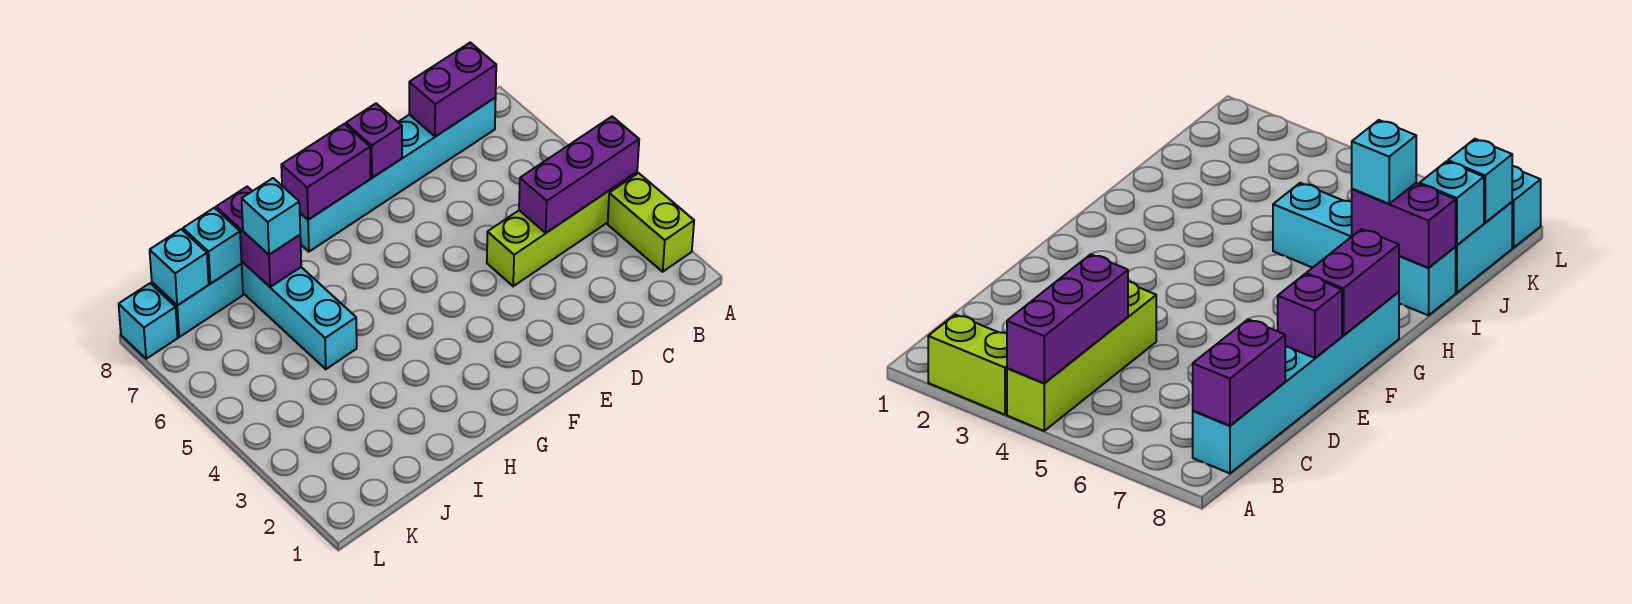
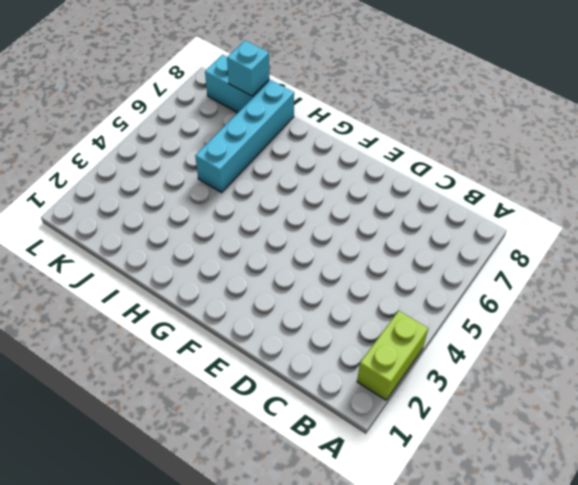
none -> lime brick A4:D4 level 1
none -> cyan brick B8:G8 level 1
none -> cyan brick L8 level 1

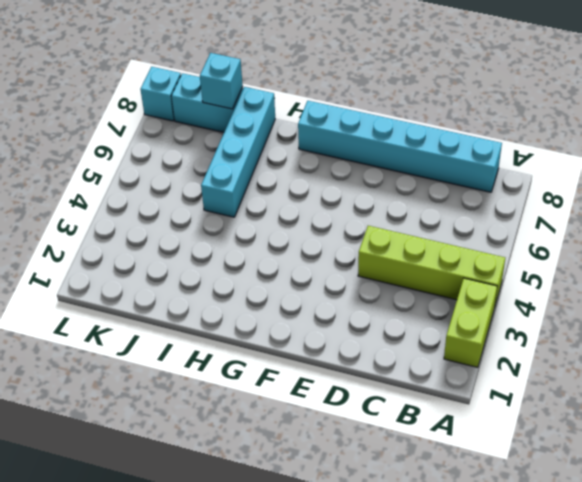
none -> purple brick A4:C4 level 2
none -> purple brick B8:C8 level 2
none -> purple brick E8 level 2

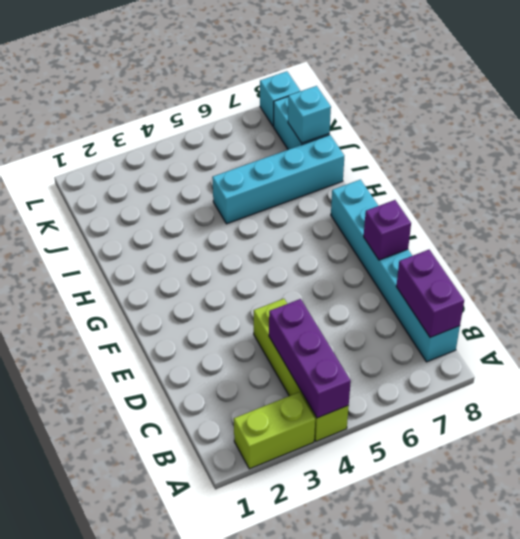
none -> purple brick F8:G8 level 2
none -> purple brick I7:I8 level 2
none -> cyan brick K8 level 2

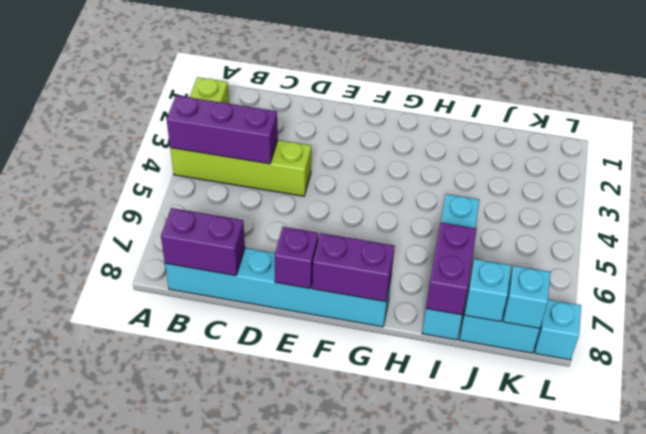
none -> cyan brick I7 level 3

